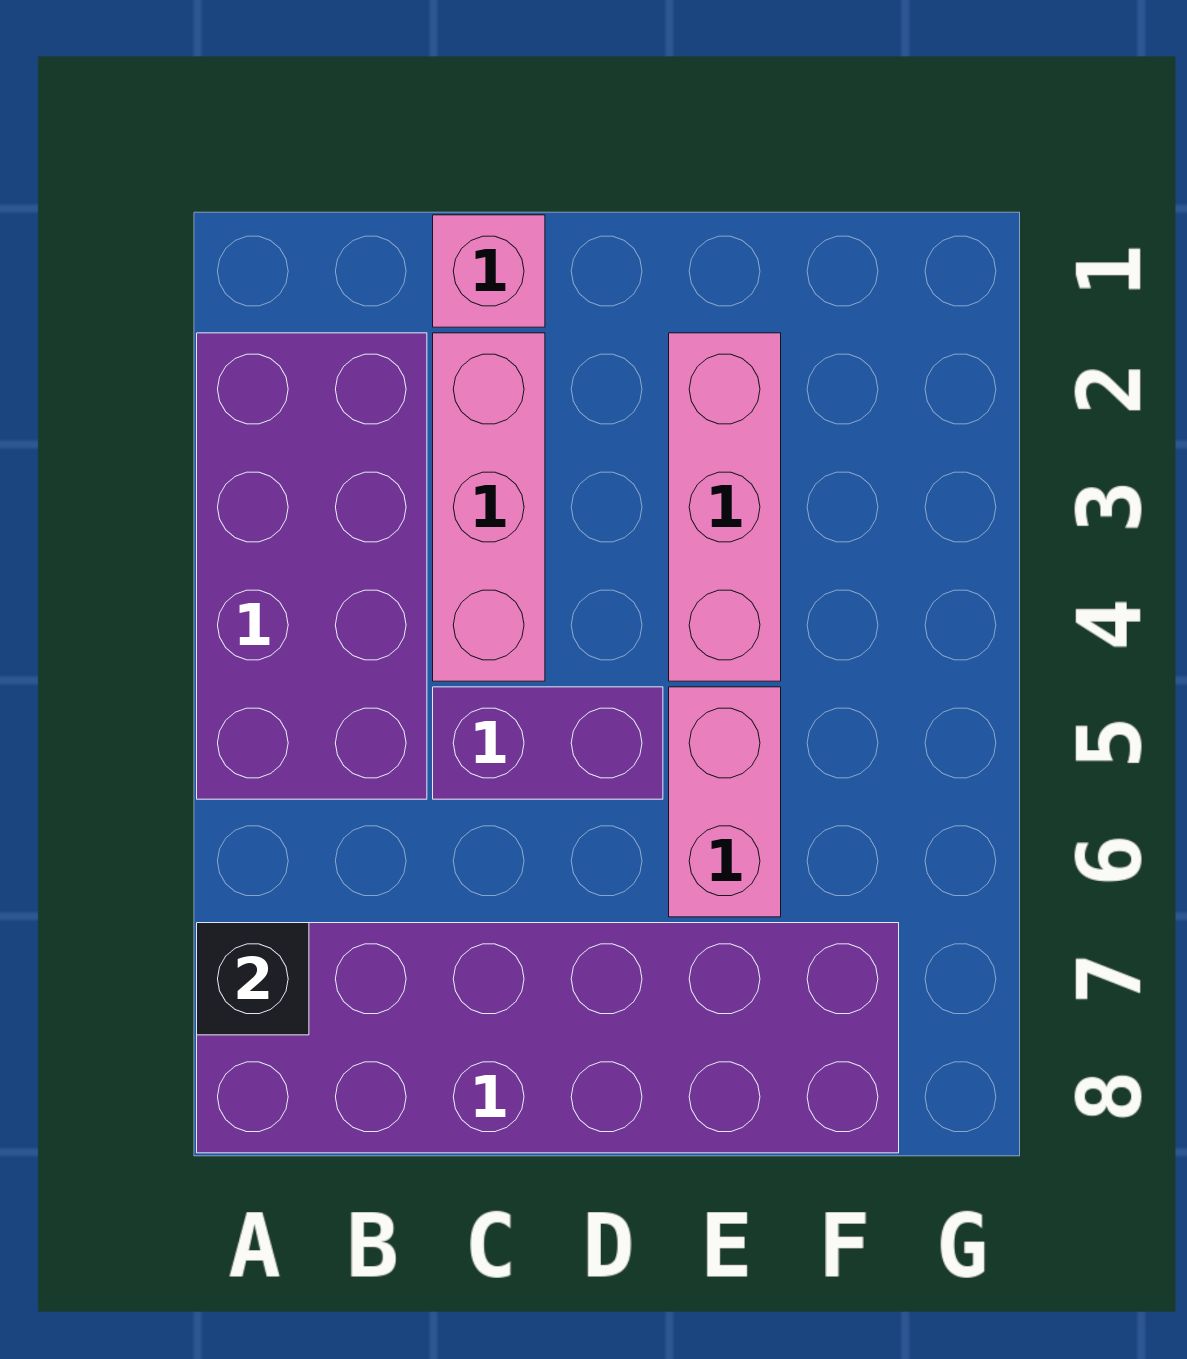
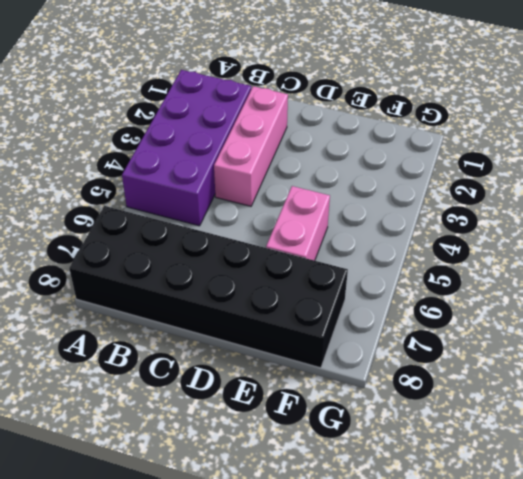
black brick A7:F8 level 1 -> purple brick A7:F8 level 1
none -> pink brick C1 level 1
none -> purple brick C5:D5 level 1

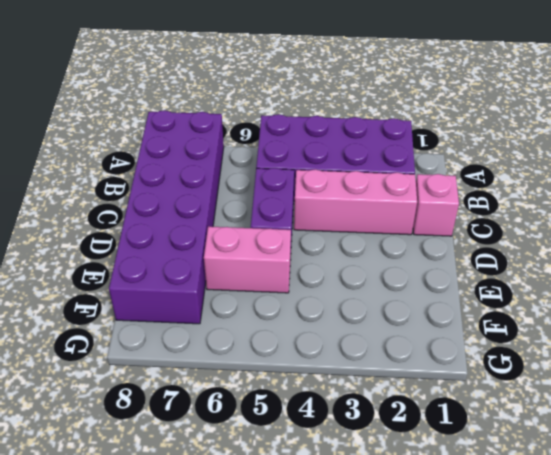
none -> pink brick E2:E4 level 1
none -> black brick A7 level 2

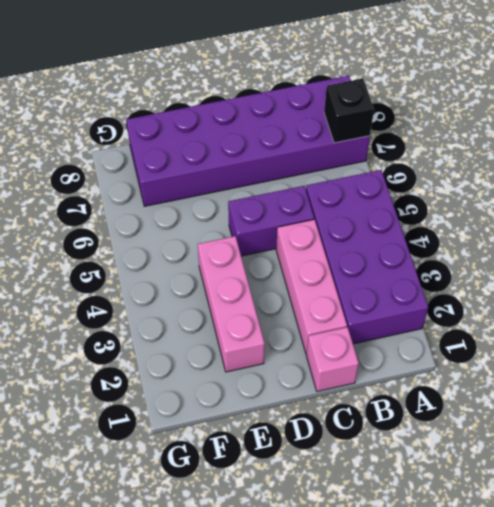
none -> pink brick E5:E6 level 1

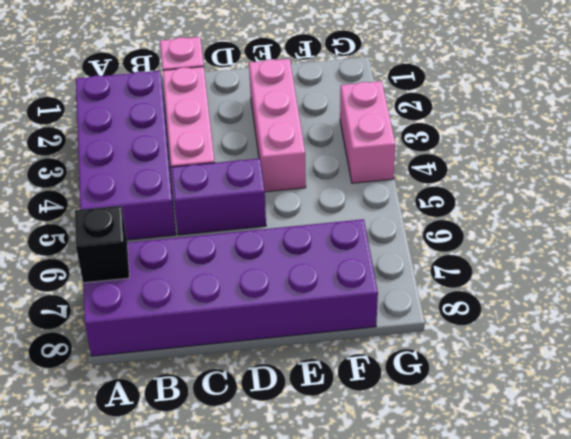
pink brick G3:G4 level 1 -> pink brick E5:E6 level 1

